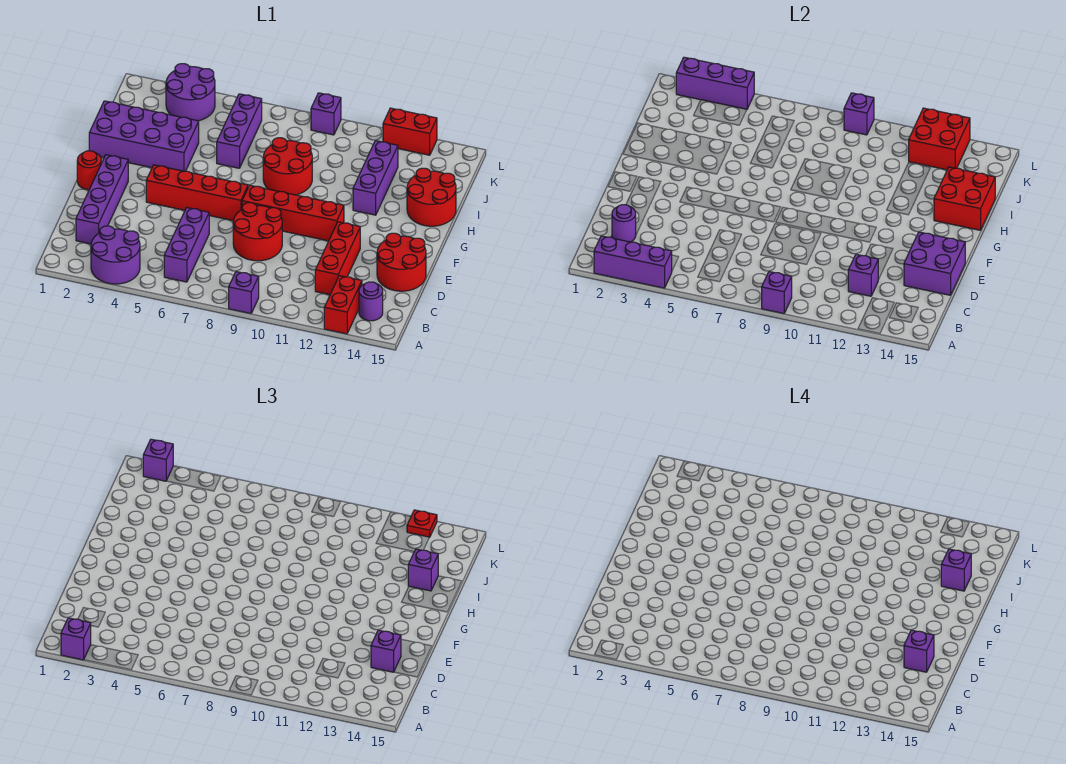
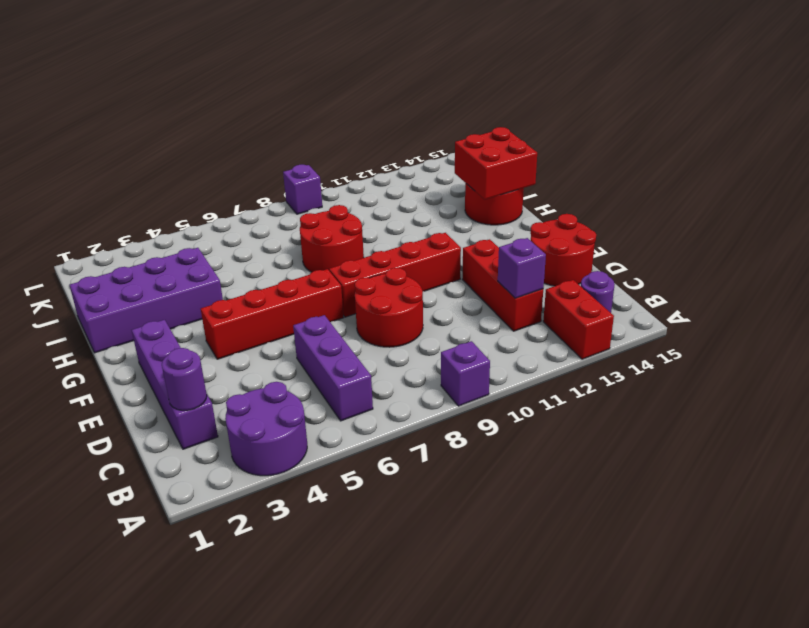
none -> red round brick F1 level 1
none -> purple brick H12:J12 level 1
none -> purple brick I6:K6 level 1
none -> purple round brick K3:L4 level 1

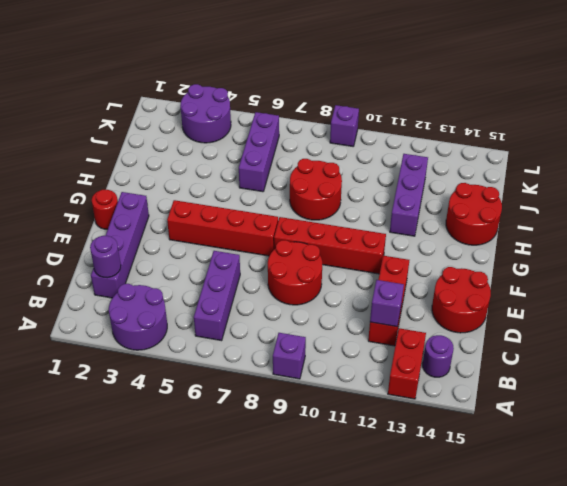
none -> purple brick H1:I4 level 1
none -> red brick L12:L13 level 1
none -> purple brick A2:A4 level 2
none -> purple brick A9 level 2

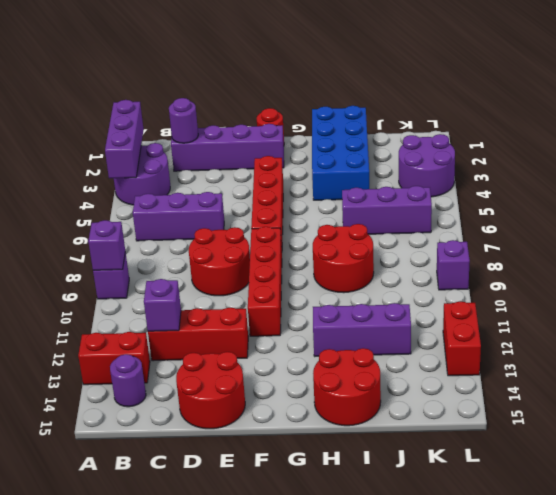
blue brick H1:I4 level 1 -> purple brick H1:I4 level 1
none -> purple brick D14:E15 level 2
none -> red brick H14:I15 level 2
none -> red brick K12:L13 level 2
none -> purple brick L2:L4 level 2

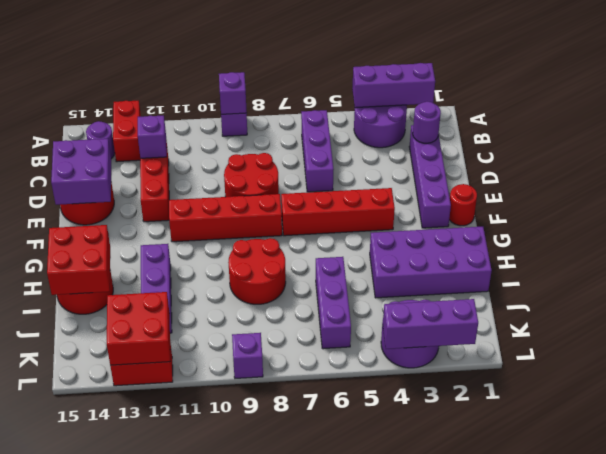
none -> purple brick L9 level 2
none -> purple brick A2 level 3
none -> purple brick D14 level 3
none -> purple brick I14 level 3

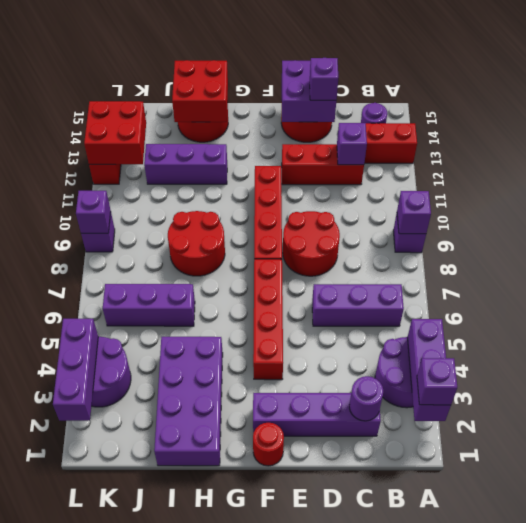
none -> purple brick I14 level 3
none -> purple brick L2 level 3
none -> red plate L13 level 3
none -> purple brick D14 level 4

